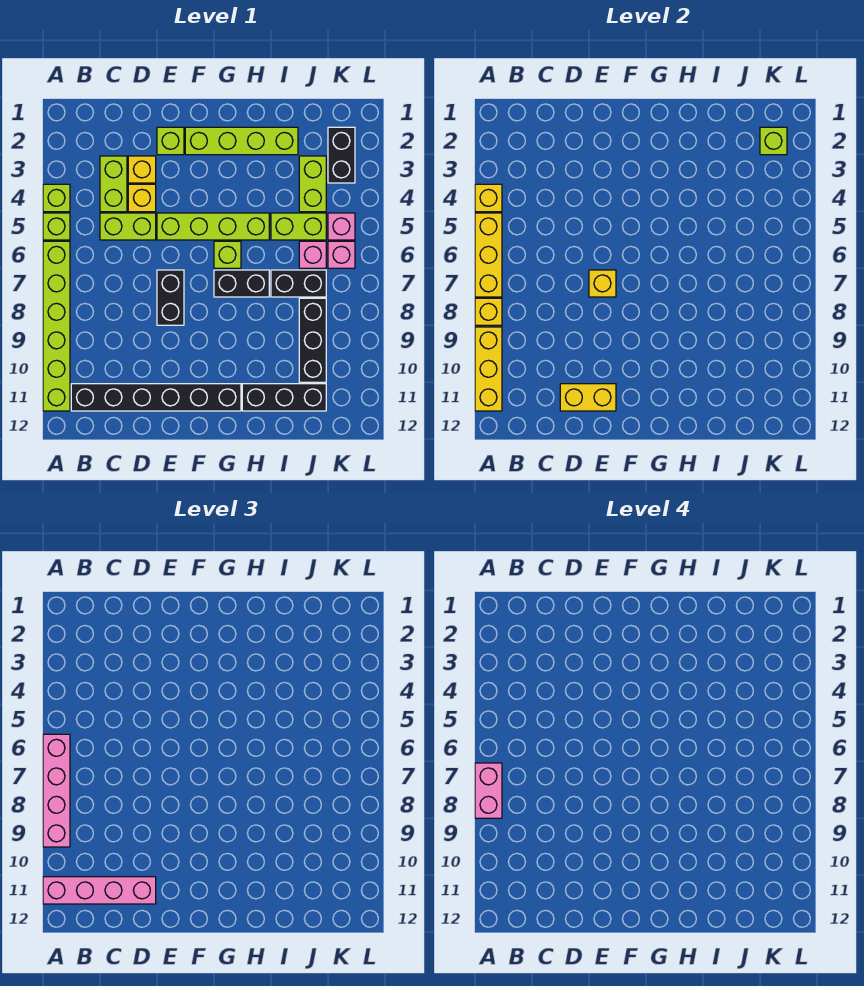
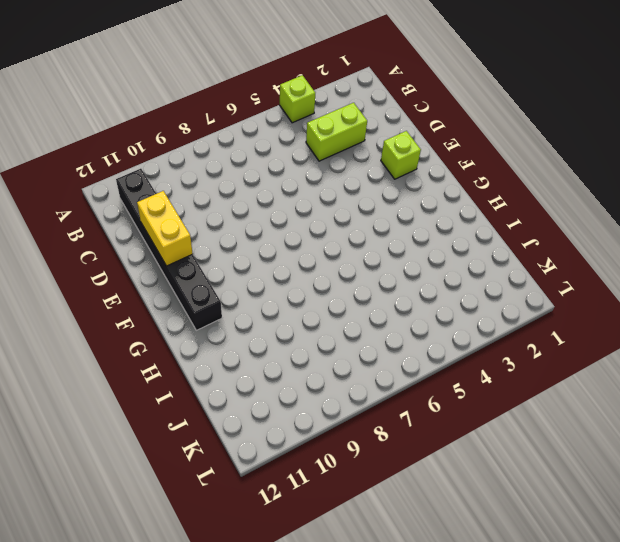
none -> lime brick A5 level 1
none -> lime brick A6:A11 level 1
none -> lime brick C5:D5 level 1
none -> yellow brick D3 level 1

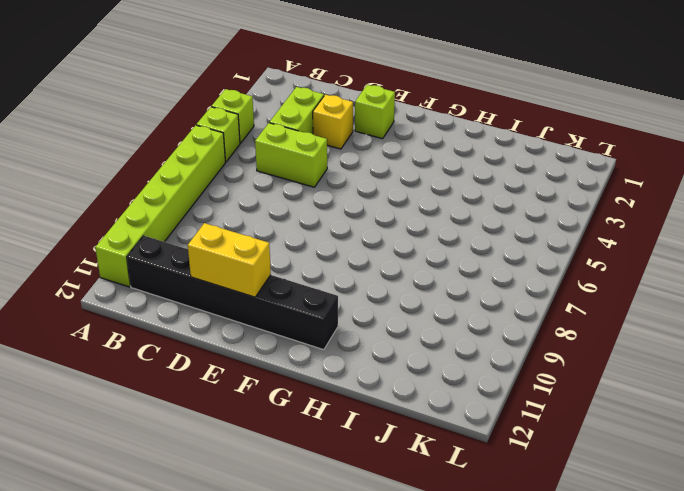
none -> yellow brick D4 level 1
none -> lime brick E5:H5 level 1
none -> black brick E7:E8 level 1
none -> lime brick F2:I2 level 1

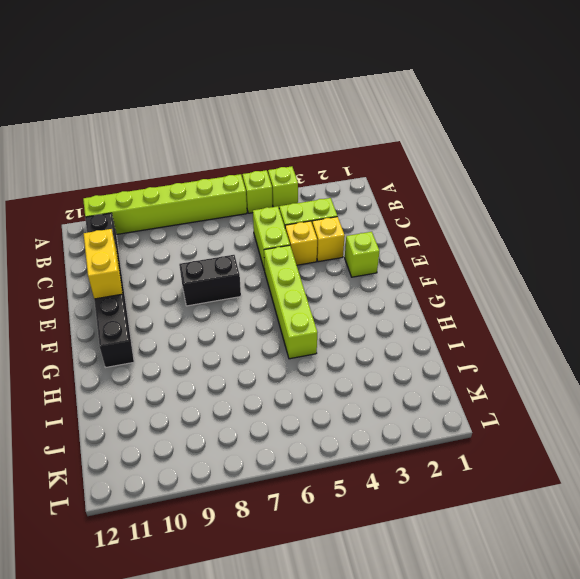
none -> lime brick F2:I2 level 1
none -> lime brick G6 level 1
none -> black brick G7:H7 level 1
none -> black brick H11:J11 level 1

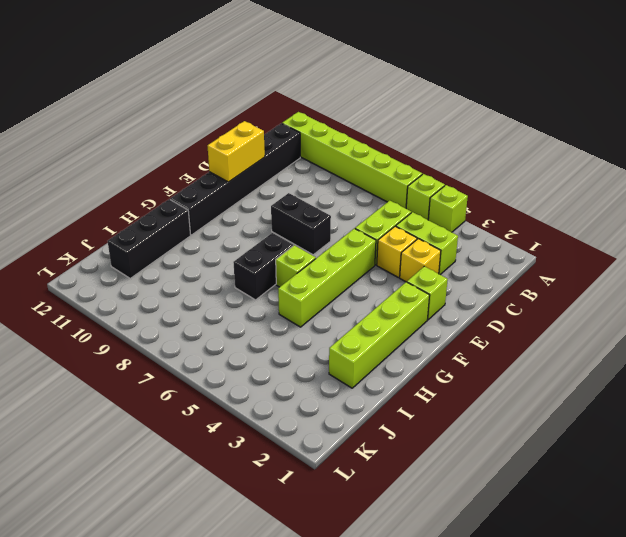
none -> lime brick I5:J5 level 1
none -> black brick I7:J7 level 1
none -> lime brick J3:J4 level 1
none -> pink brick J6 level 1

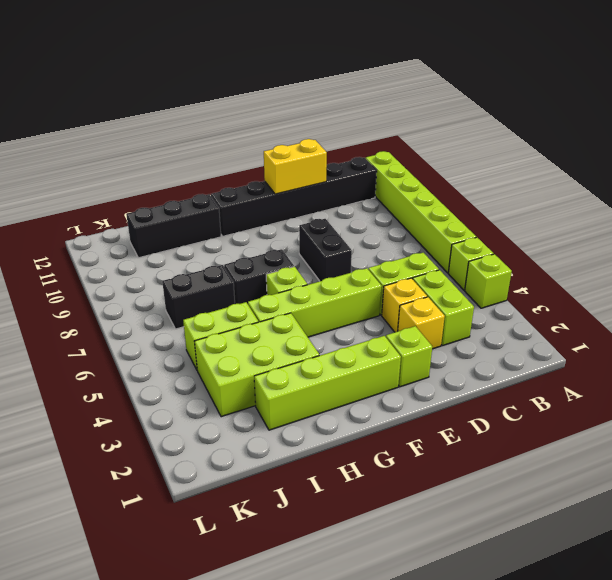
lime brick H3:J4 level 1 -> lime brick J3:J4 level 1
none -> pink brick J6 level 1
none -> black brick J8:J10 level 1
none -> black brick K2:K3 level 1
none -> pink brick K5 level 1

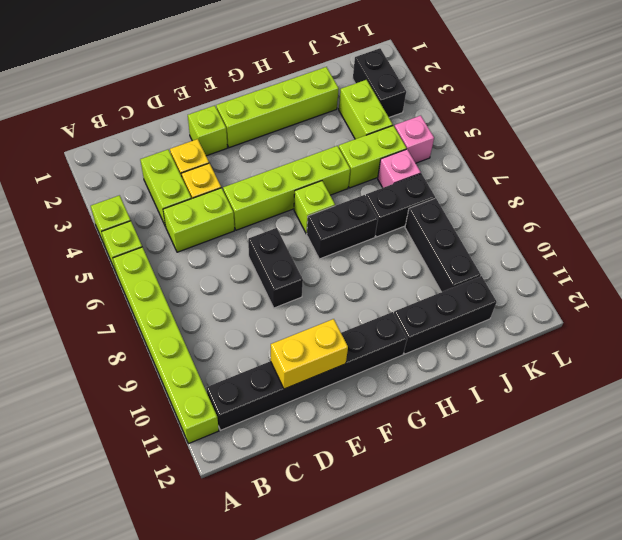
none -> pink brick K6 level 1
none -> yellow brick A4 level 2
none -> yellow brick A5:A7 level 2
none -> yellow brick A8 level 2

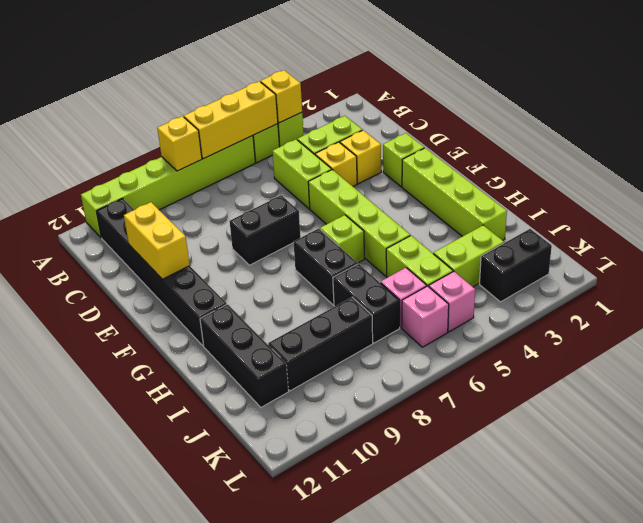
none -> yellow brick A9:A11 level 2
none -> yellow brick E7 level 2
none -> lime brick K2 level 2
none -> pink brick A6:A9 level 3

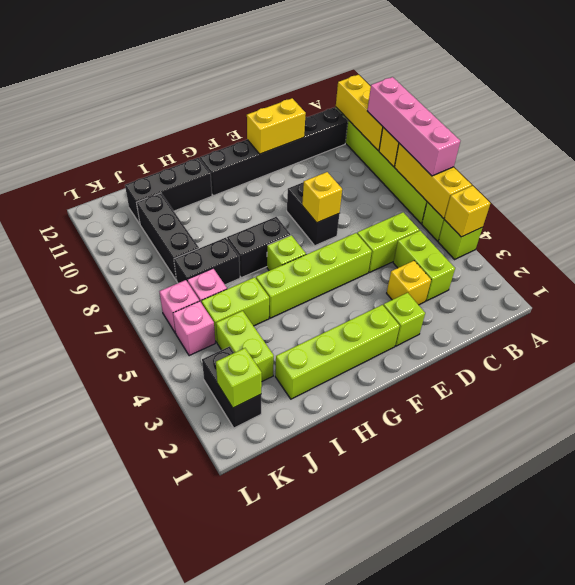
none -> yellow brick D4 level 1
none -> pink brick A11:D11 level 3
none -> pink brick A7:A8 level 4

